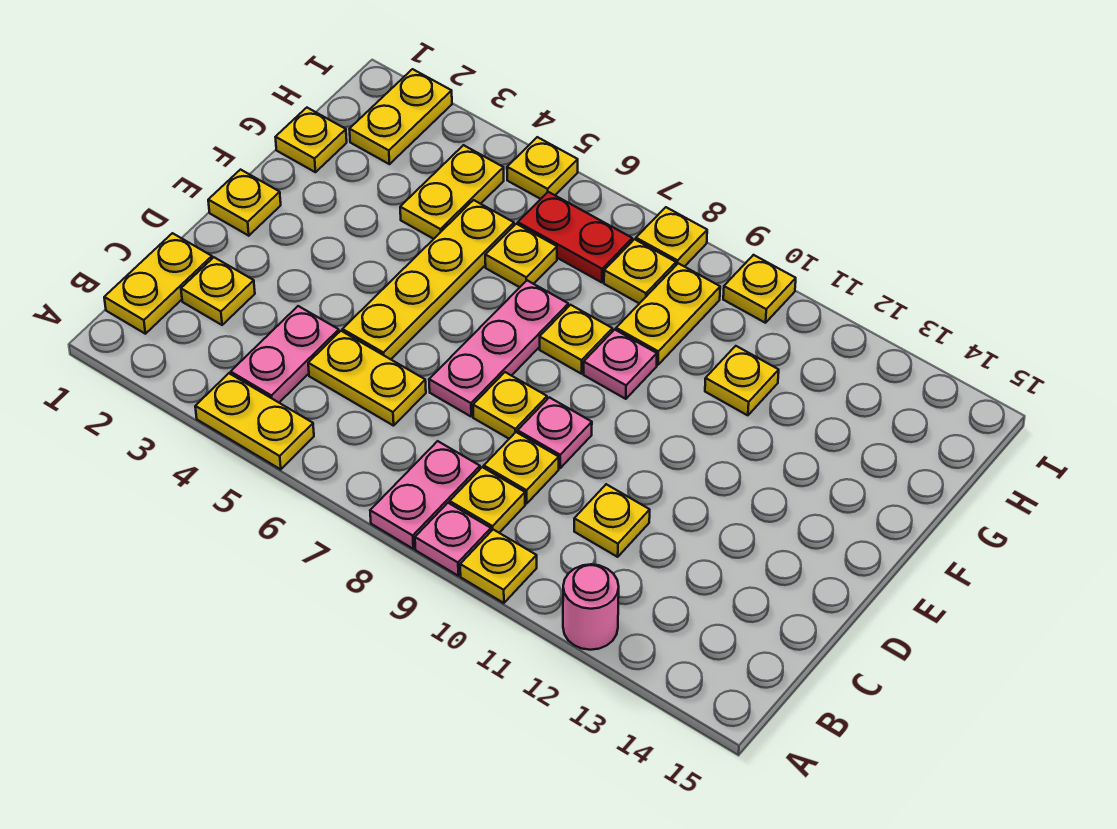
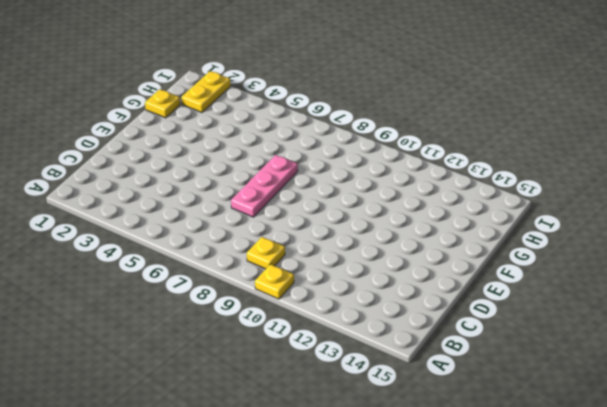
none -> yellow plate A4:A5 level 1
none -> pink plate A8:B8 level 1
none -> pink plate A9 level 1
none -> pink round brick A12 level 1

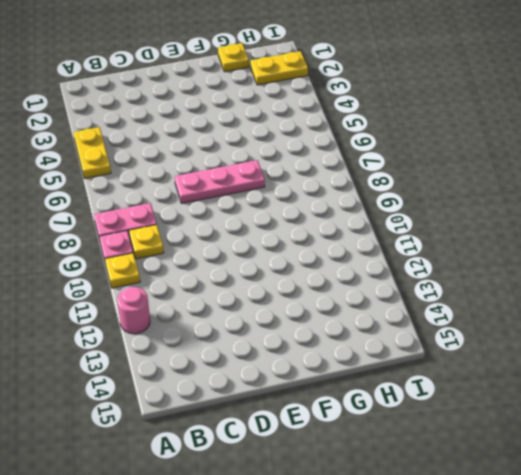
none -> yellow plate B1:C1 level 1
none -> pink plate B4:C4 level 1
none -> yellow plate C2 level 1
none -> yellow plate C5:C6 level 1

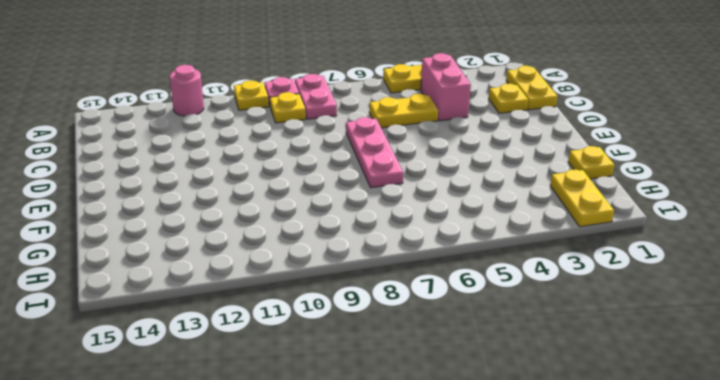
pink brick B4:C4 level 1 -> pink plate B4:C4 level 1
none -> yellow plate C9 level 1
none -> yellow plate C11 level 1
none -> yellow plate D5:G5 level 1
none -> yellow plate D8 level 1

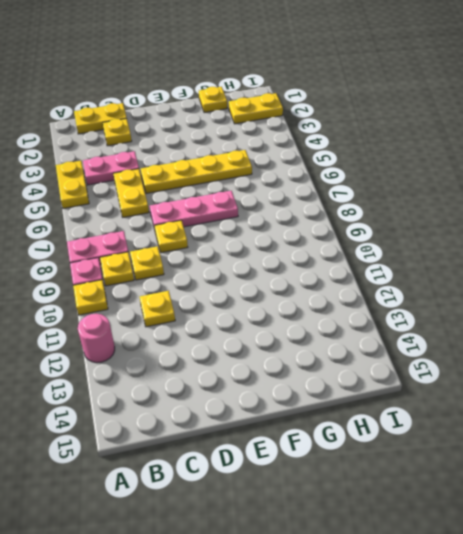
none -> pink plate D9 level 1
none -> yellow plate E1 level 1
none -> yellow plate F8 level 1
none -> pink plate F9 level 1

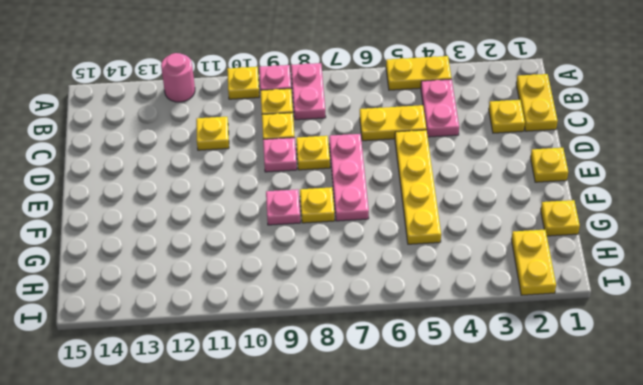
none -> yellow plate G4:H4 level 1
none -> yellow plate G6 level 1
none -> yellow plate G9:H9 level 1
none -> yellow plate G11 level 1

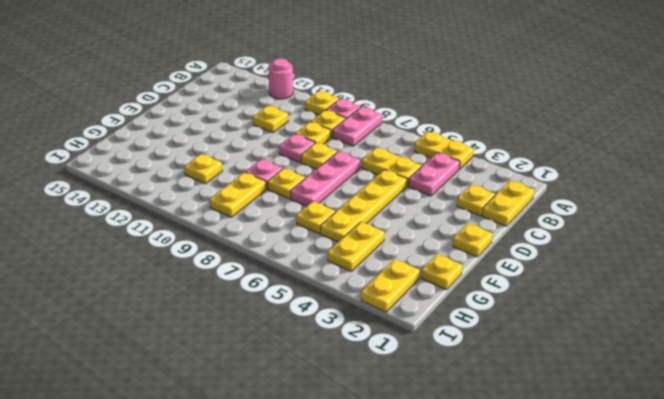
none -> red plate H6:H7 level 1
none -> yellow plate H8 level 1
none -> yellow plate I5 level 1
none -> yellow plate I8 level 1

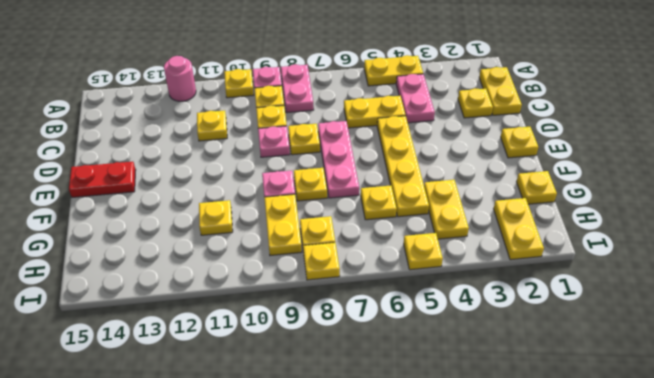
red plate E14:E15 level 1 -> red plate H6:H7 level 1
none -> yellow plate I10 level 1

